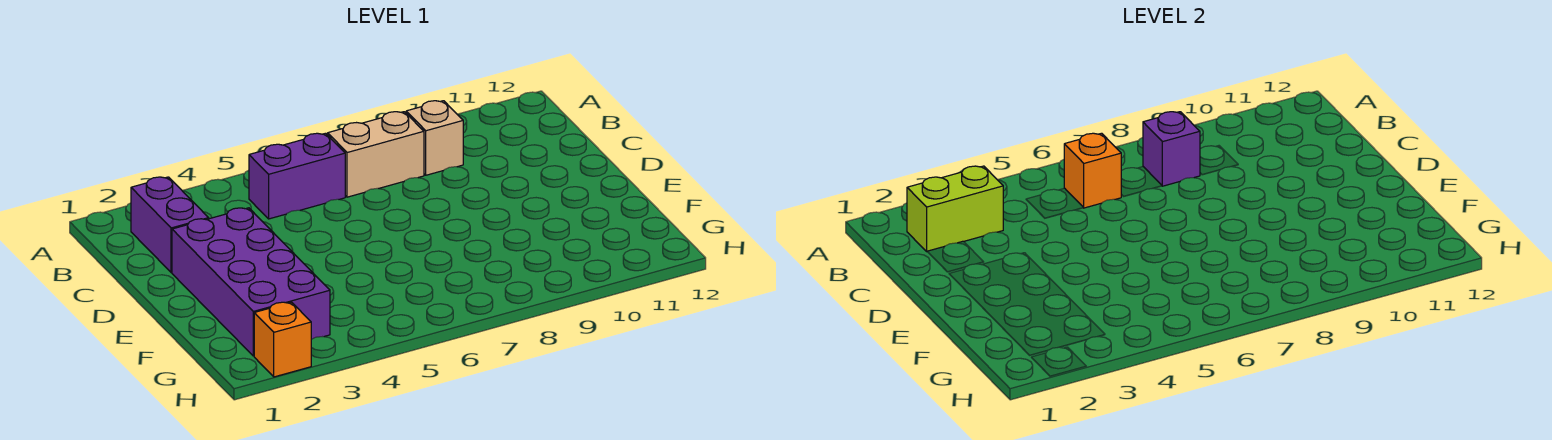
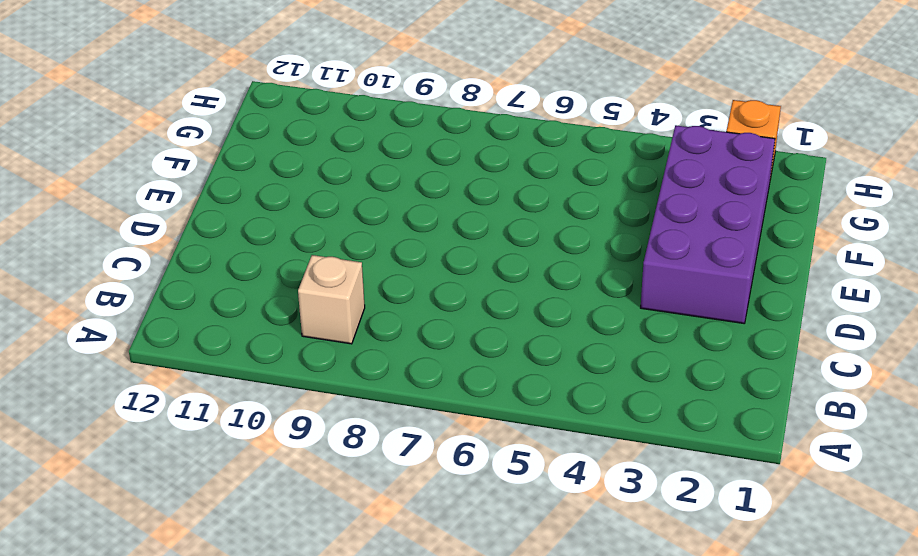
none -> purple brick B2:C2 level 1
none -> purple brick B5:B6 level 1

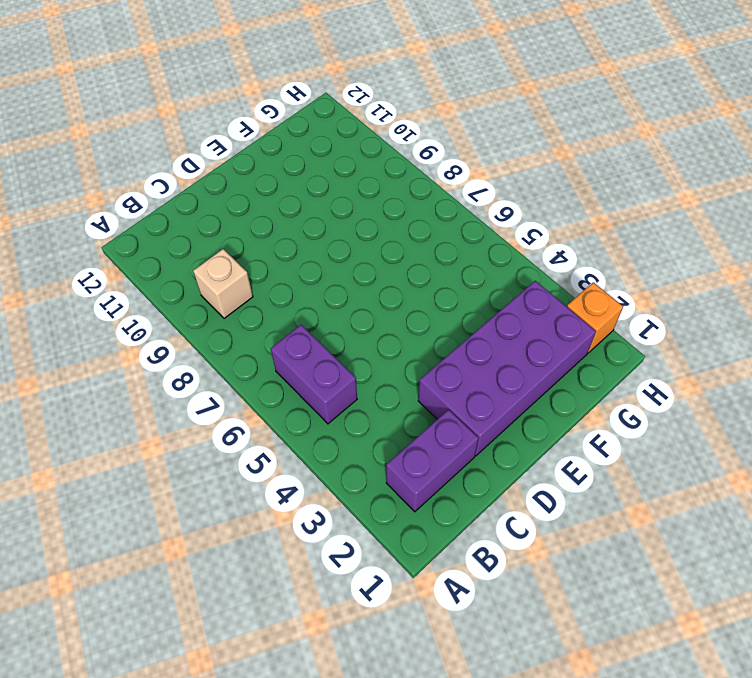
none -> tan brick B7:B8 level 1
none -> lime brick B2:B3 level 2

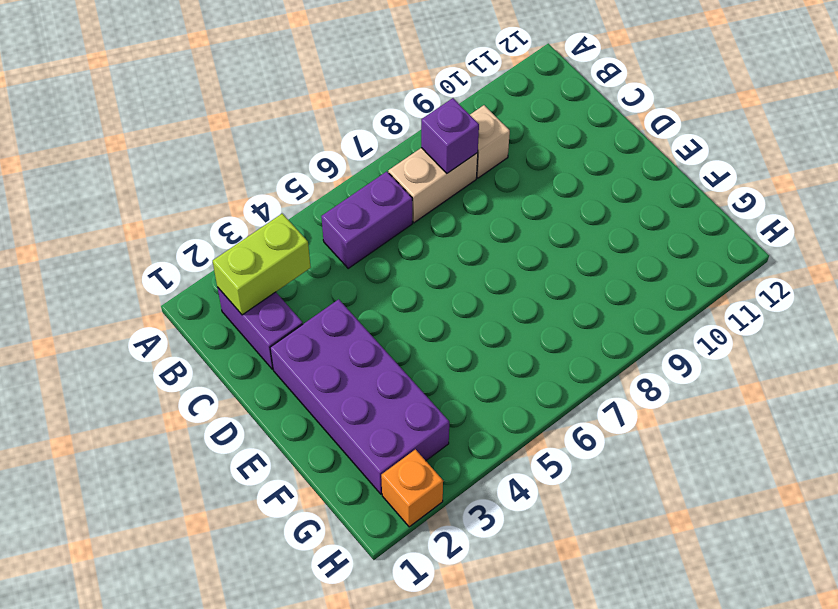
none -> orange brick B6 level 2

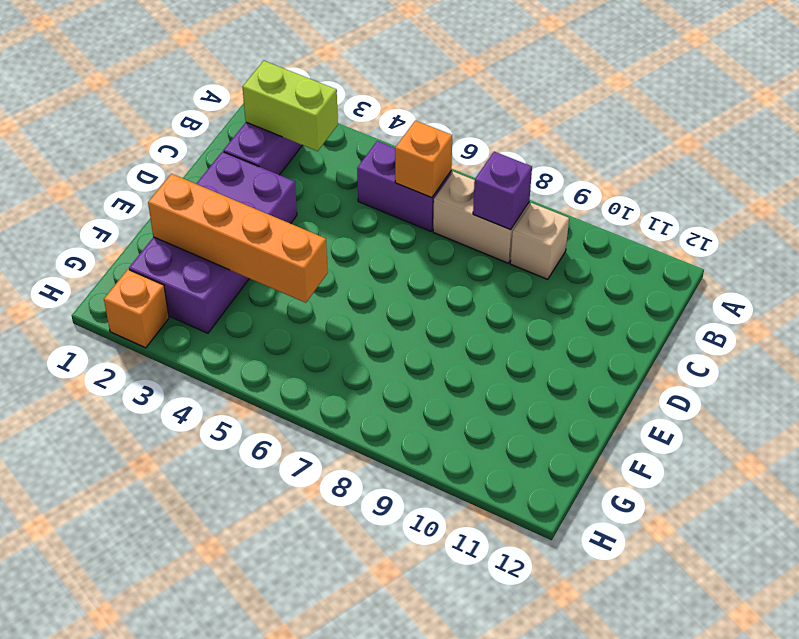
orange brick F2:F5 level 2 -> none

